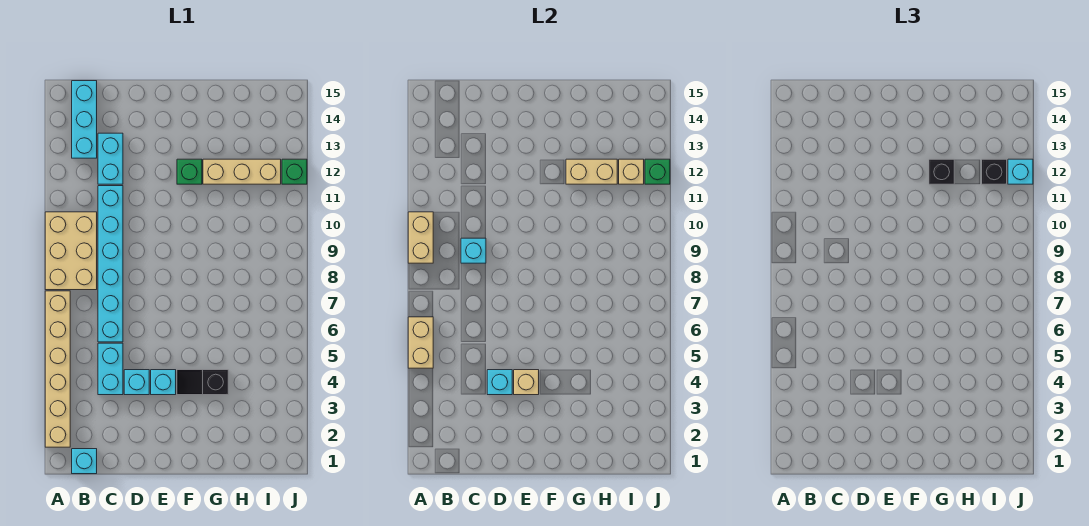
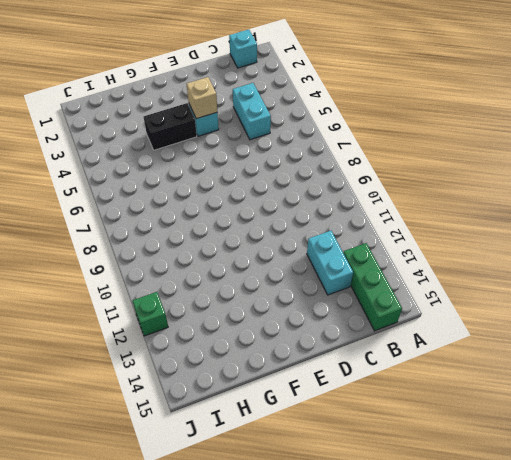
green brick B13:B15 level 1 -> cyan brick B13:B15 level 1
black brick F4:G4 level 1 -> black slope F4:G4 level 1 top G
none -> tan brick A2:A7 level 1
none -> tan brick A8:B10 level 1
none -> cyan brick C6:C11 level 1

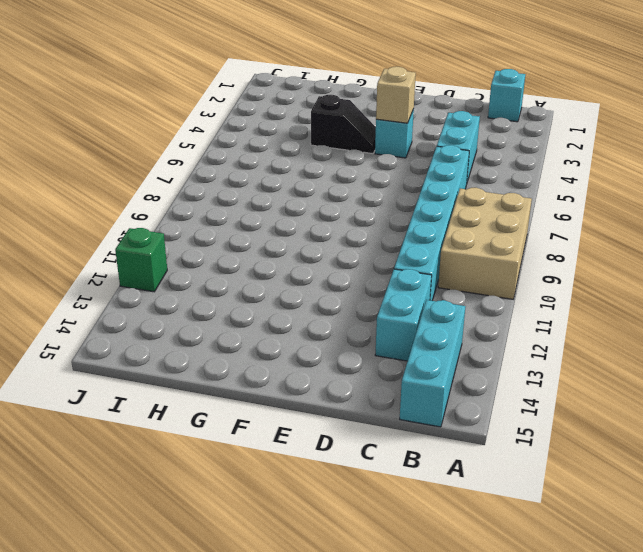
none -> tan brick A2:A7 level 1
none -> cyan brick D4 level 1
none -> green brick F12 level 1

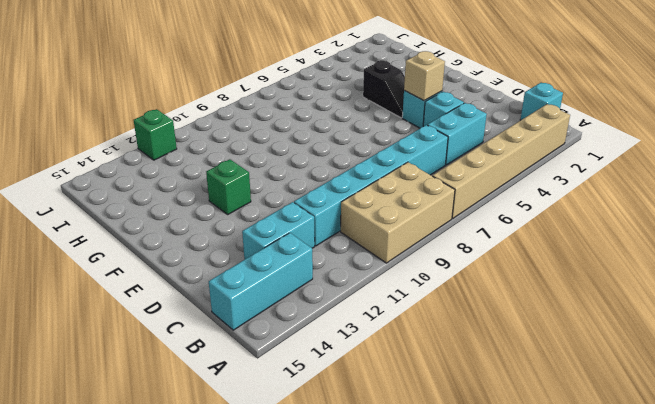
none -> tan brick G12:I12 level 1
none -> tan brick A5:A6 level 2
none -> tan brick A9:A10 level 2

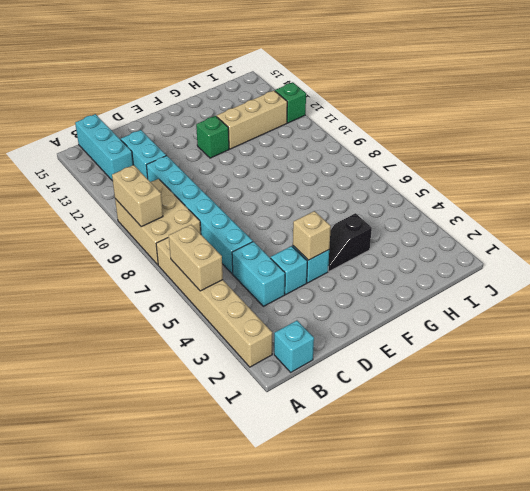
none -> cyan brick C9 level 2
none -> cyan brick D4 level 2
none -> tan brick G12:H12 level 2

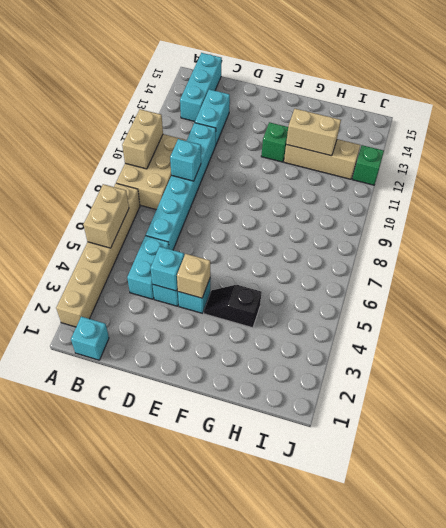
none -> tan brick I12 level 2
none -> green brick J12 level 2
none -> black brick G12 level 3

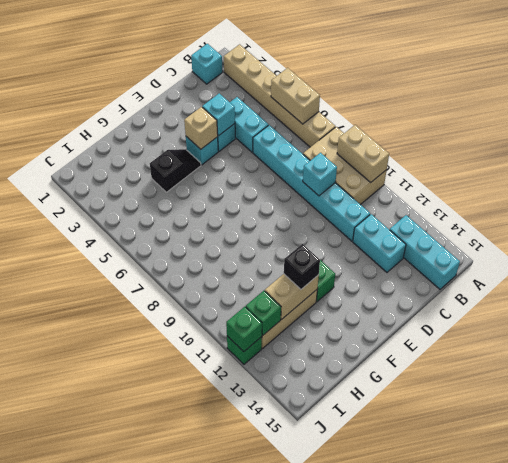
green brick I12 level 2 -> tan brick I12 level 2
none -> black brick I12 level 3
none -> cyan brick J12 level 3

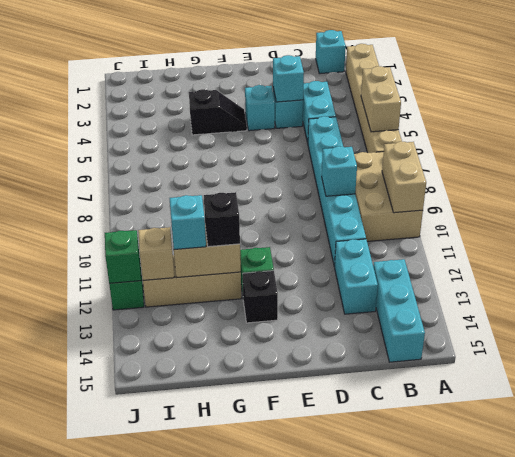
black brick F13 level 1 -> black brick I12 level 3
cyan brick H12 level 3 -> cyan brick J12 level 3
none -> tan brick E4 level 2

